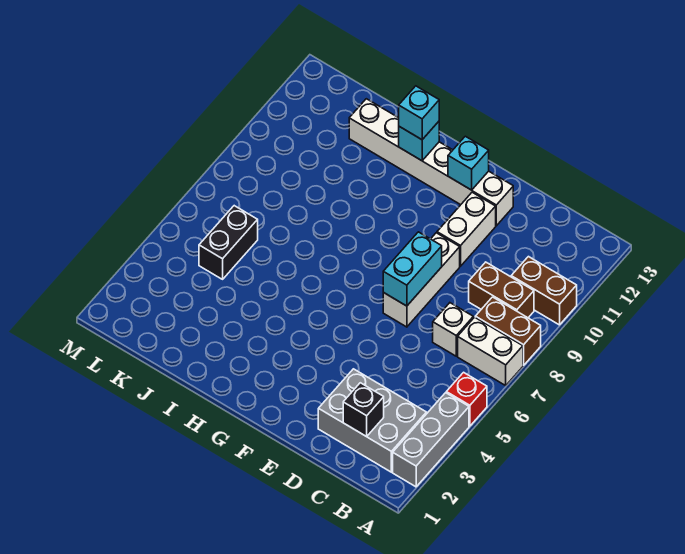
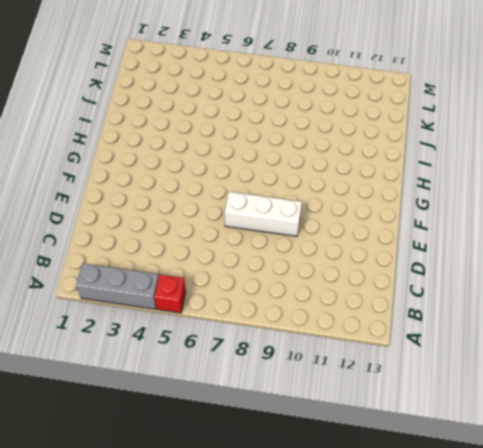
none -> white brick A7:B7 level 1
none -> brown brick A8:B8 level 1
none -> brown brick A10:B10 level 1

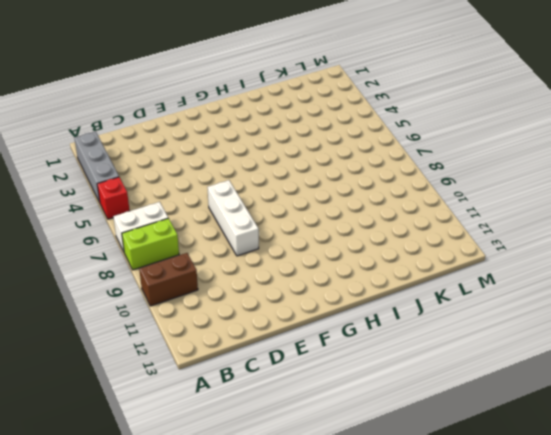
lime brick A8:B8 level 1 -> brown brick A8:B8 level 1
none -> grey brick B2:D3 level 1
none -> brown brick B9:C9 level 1
none -> white brick C7 level 1

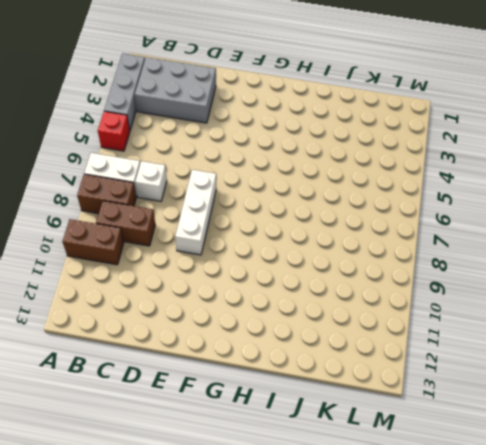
none -> white brick E10:E11 level 1
none -> white brick E12:J12 level 1
none -> black brick K5:K6 level 1

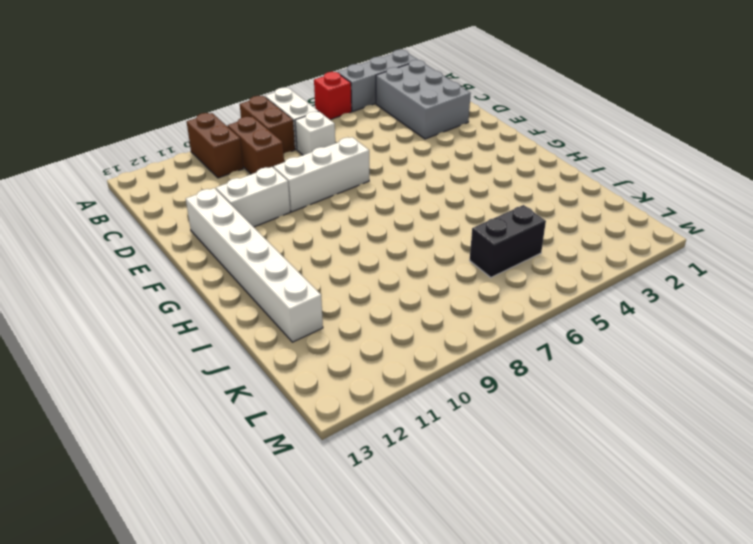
none -> black brick C2 level 2
none -> cyan brick E7:E8 level 2
none -> cyan brick F12 level 2

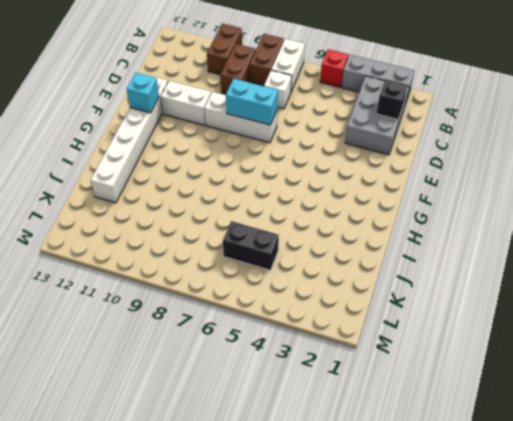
none -> cyan brick H12 level 2
none -> cyan brick H12 level 3

